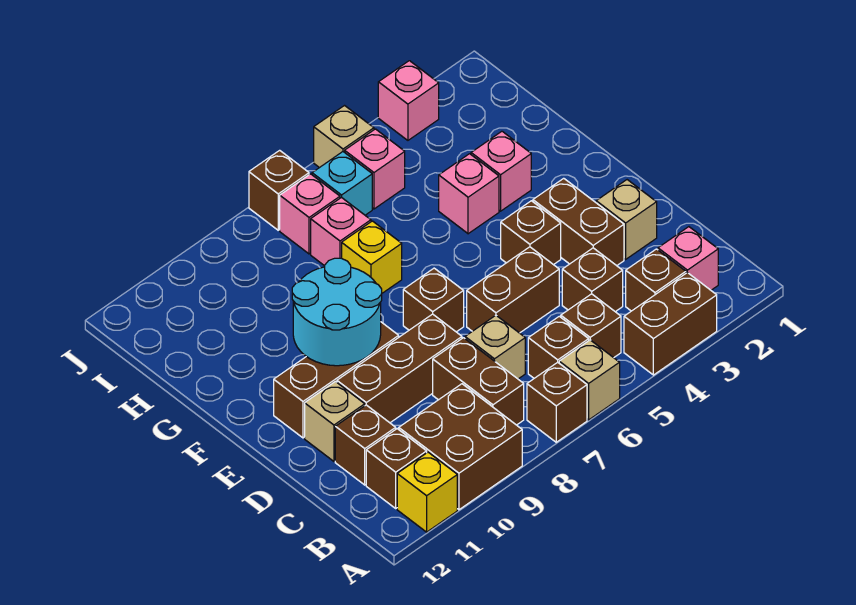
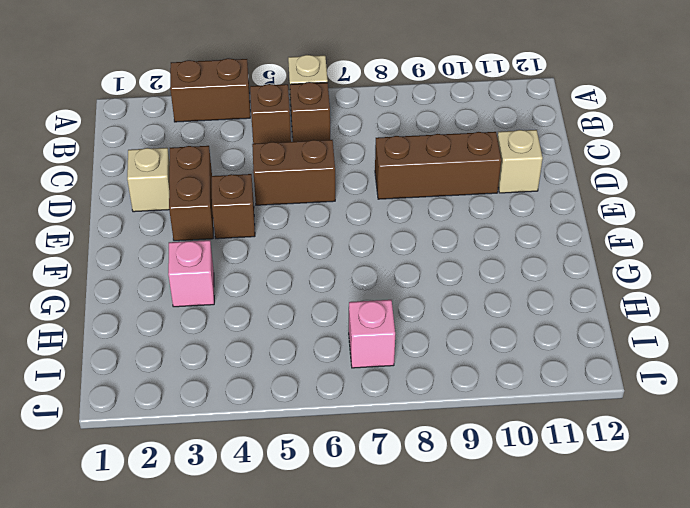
none -> brown brick A7 level 1
none -> brown brick A9:B10 level 1
none -> yellow brick A11 level 1
none -> pink brick B2 level 1

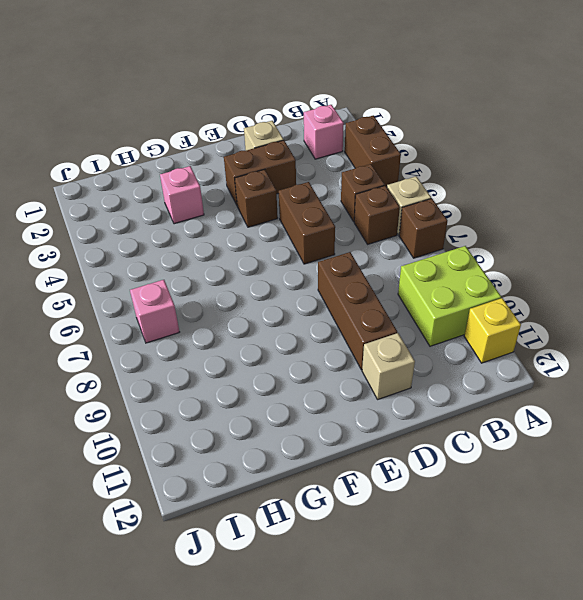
lime brick A9:B10 level 1 -> brown brick A9:B10 level 1
none -> brown brick B3 level 1
none -> brown brick B8:C8 level 1
none -> brown brick B11 level 1
none -> brown brick C4 level 1

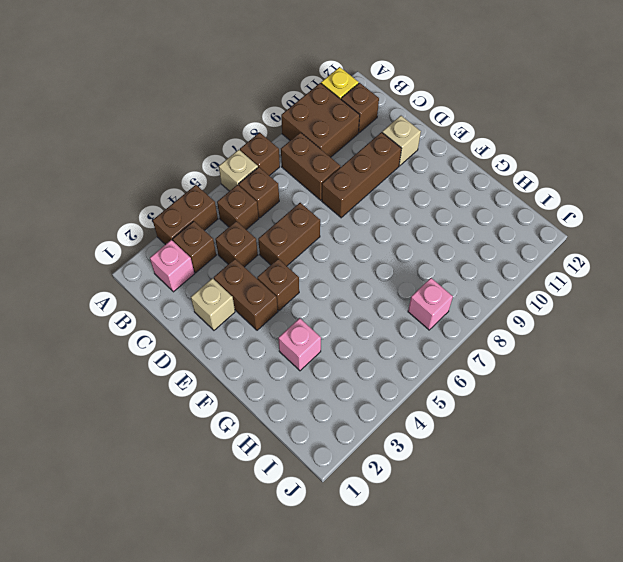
none -> tan brick C7 level 1
none -> brown brick C11 level 1
none -> brown brick E7 level 1
none -> brown brick E9:E11 level 1

